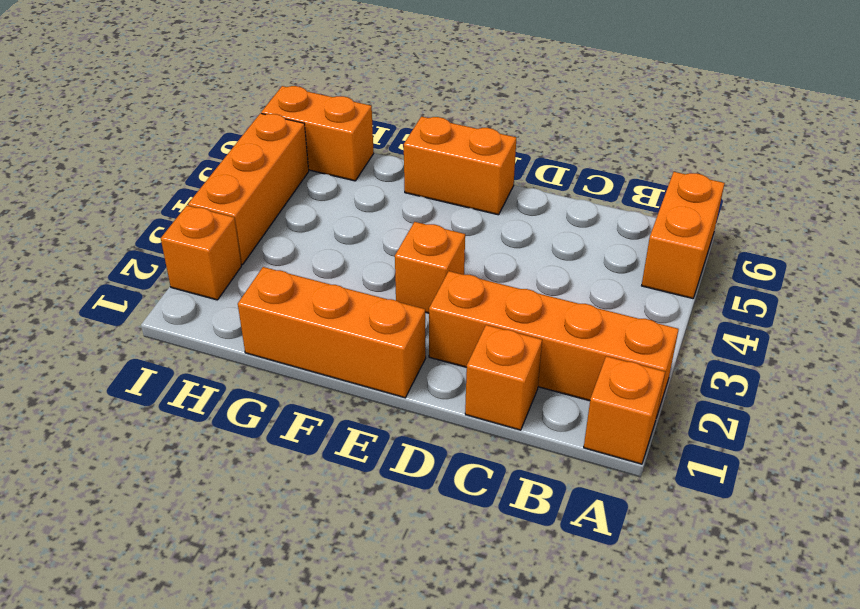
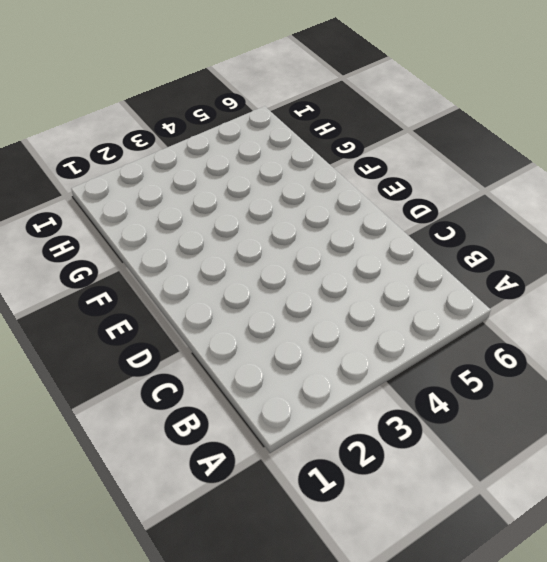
none -> orange brick A1 level 1
none -> orange brick A2:D2 level 1

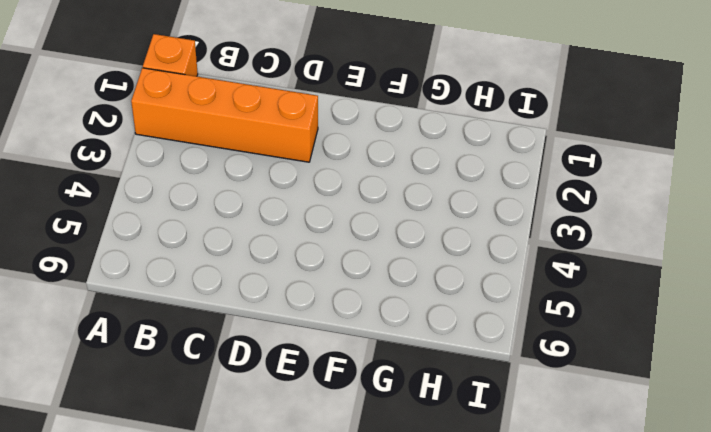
none -> orange brick A5:A6 level 1
none -> orange brick C1 level 1

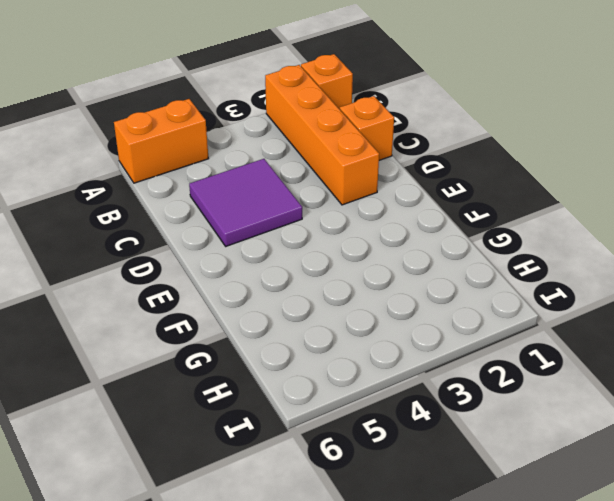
purple tile C4:D5 level 1 -> none
none -> orange brick E1:G1 level 1
none -> orange brick E3 level 1

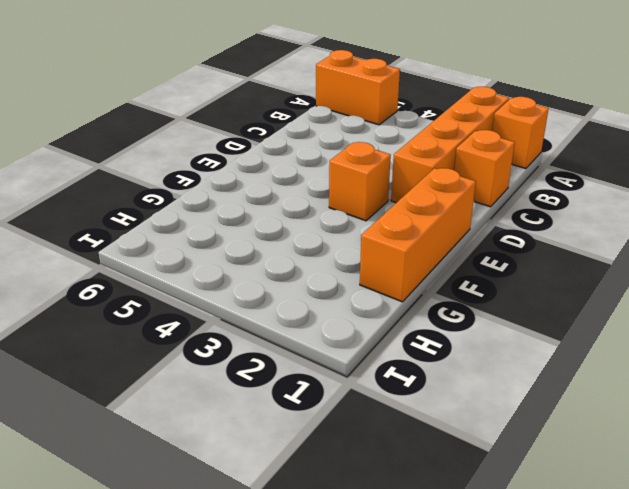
none -> orange brick E6:F6 level 1
none -> orange brick H6:I6 level 1

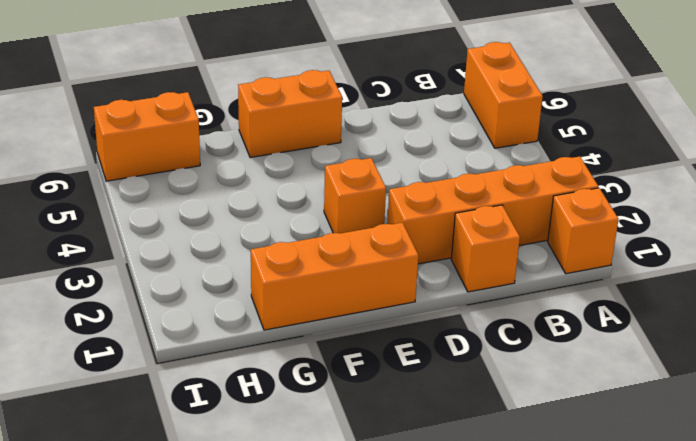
none -> orange brick I2 level 1
none -> orange brick I3:I5 level 1

